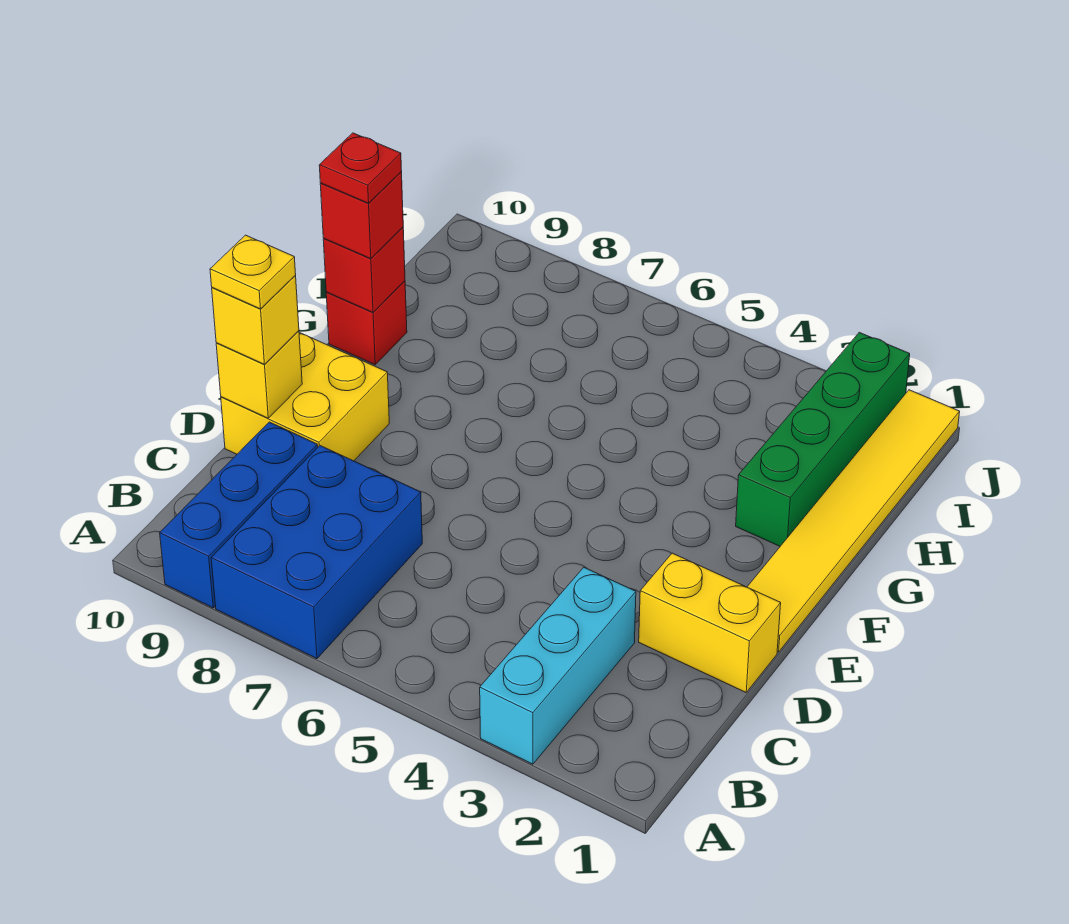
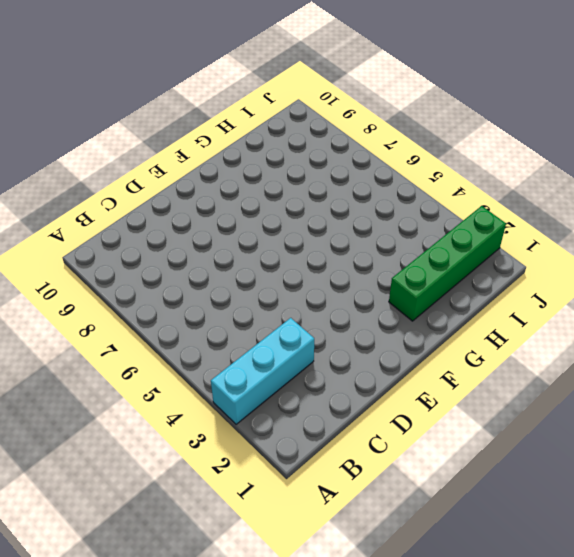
none -> blue brick A7:C8 level 1
none -> blue brick A9:C9 level 1
none -> yellow brick D1:D2 level 1

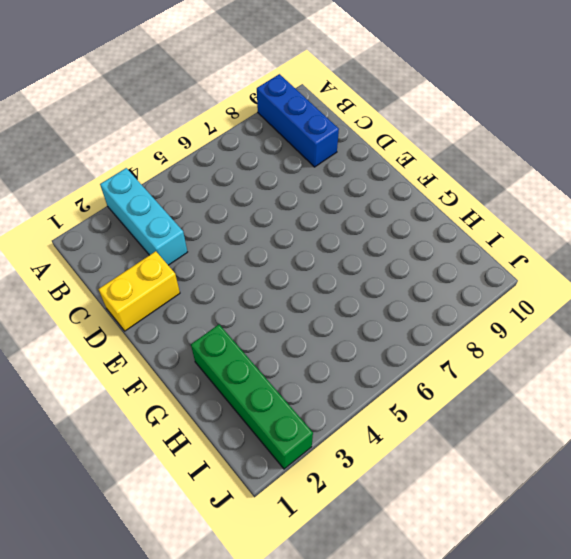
none -> blue brick A7:C8 level 1
none -> yellow brick D9:E10 level 1
none -> yellow tile E1:J1 level 1

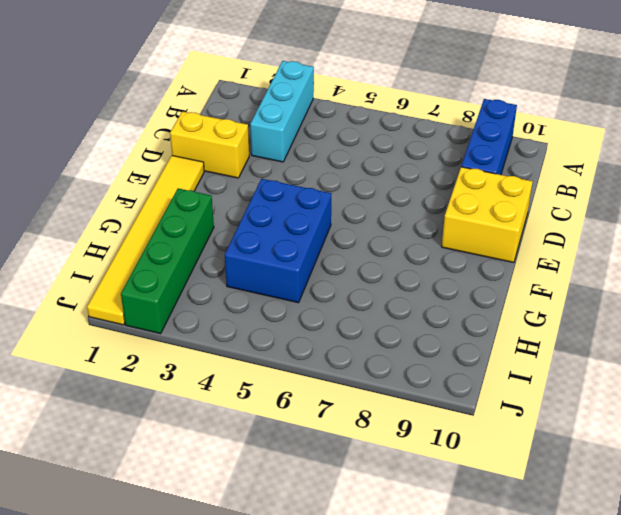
blue brick F4:H5 level 1 -> blue brick A7:C8 level 1
none -> red brick G10 level 1
none -> yellow brick D10 level 2
none -> red brick G10 level 2

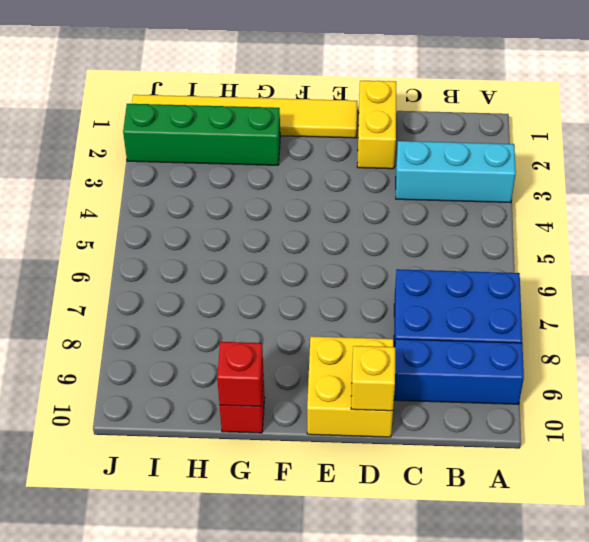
none -> yellow brick D10 level 3
none -> red brick G10 level 3
none -> yellow plate D10 level 4

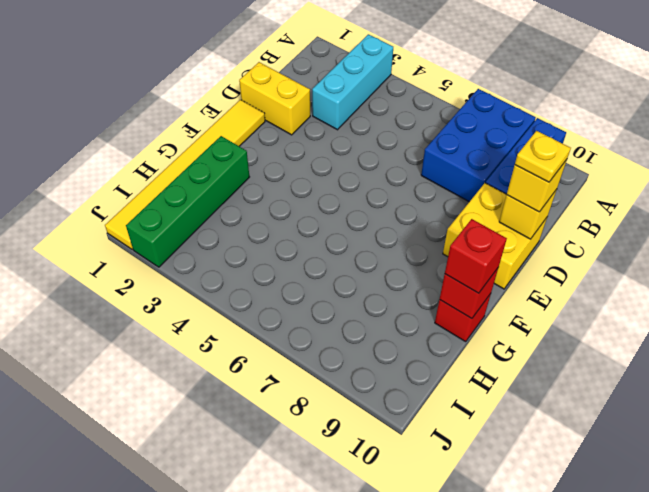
none -> red plate G10 level 4

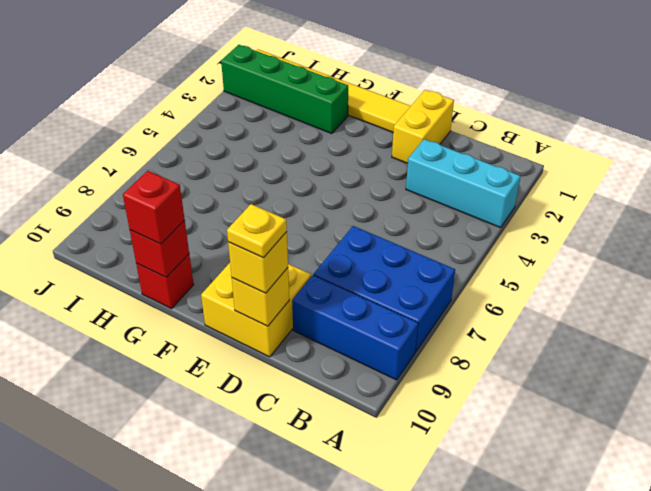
none -> red plate G10 level 4

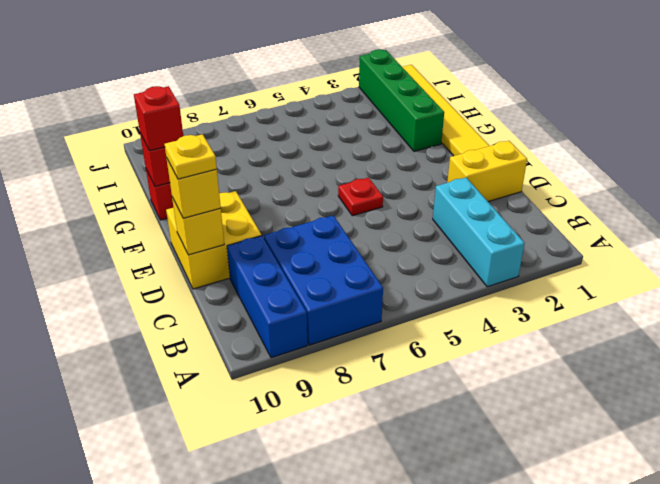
red plate E5 level 1 -> red plate G10 level 4

